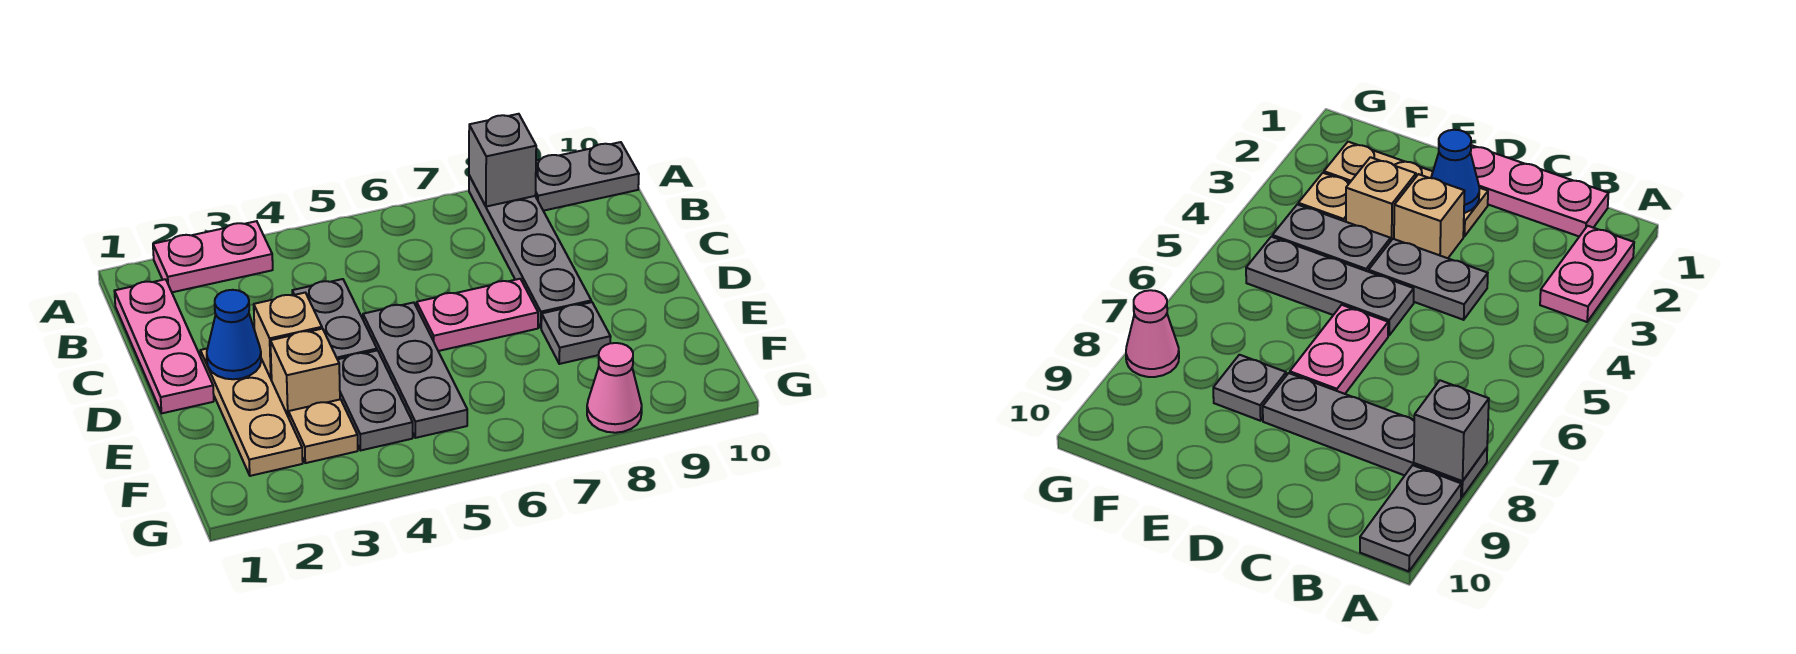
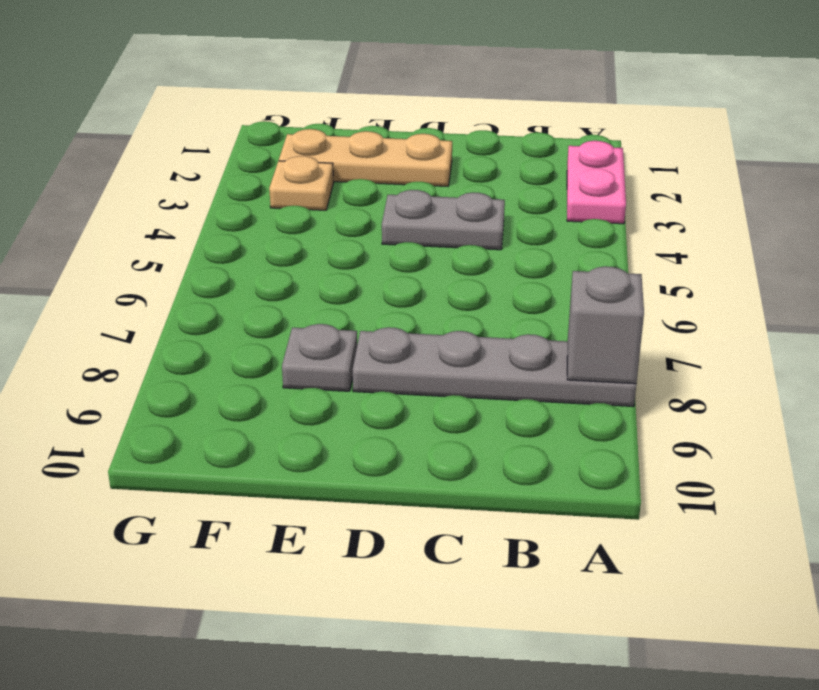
none -> grey plate A9:A10 level 1
none -> pink plate B1:D1 level 1
none -> tan brick D3 level 1

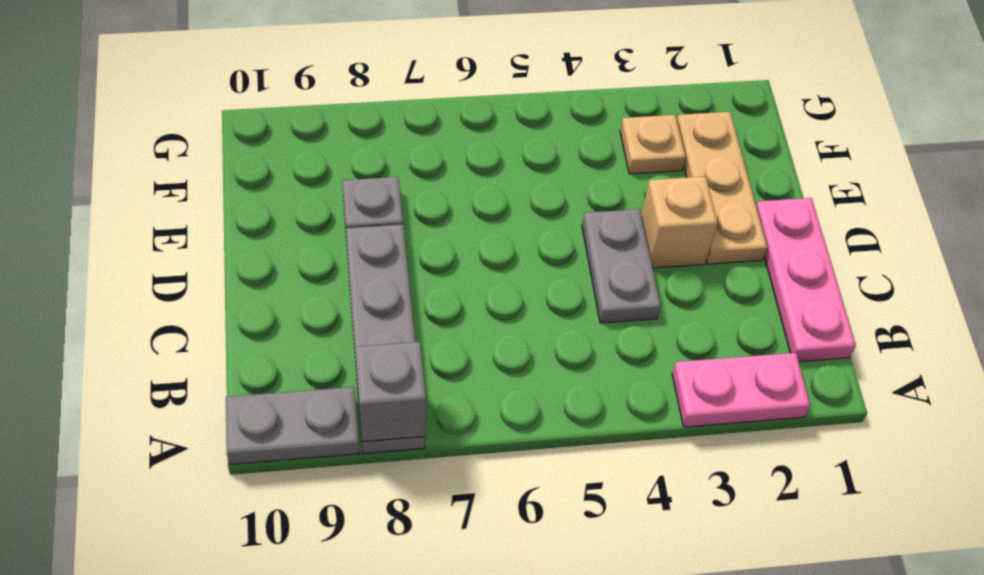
none -> grey plate D5:F5 level 1
none -> pink plate D6:D7 level 1
none -> tan brick E3 level 1

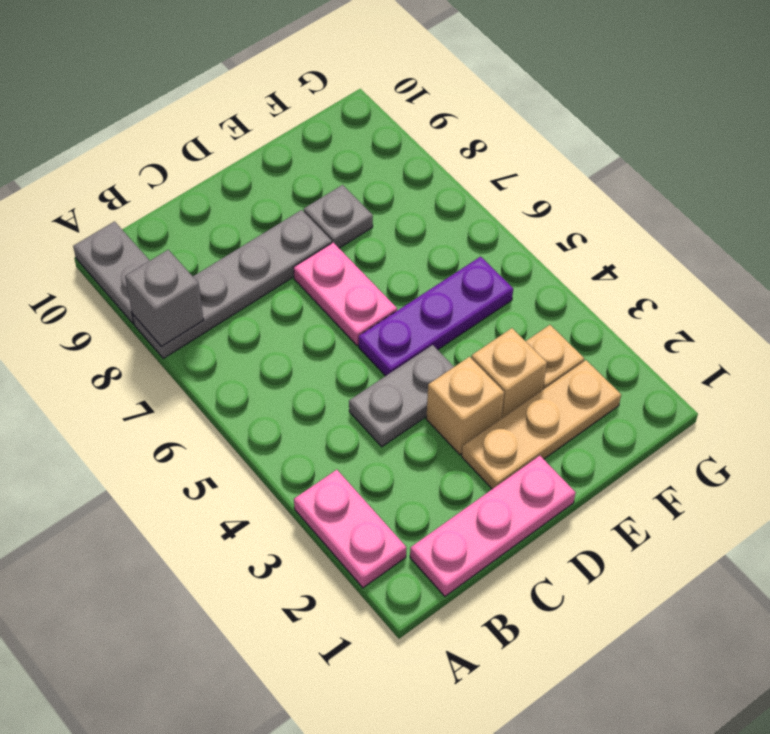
purple plate D5:F5 level 1 -> grey plate D5:F5 level 1
none -> grey plate E4:F4 level 1
none -> pink cone G8 level 1
none -> blue cone D2 level 2

